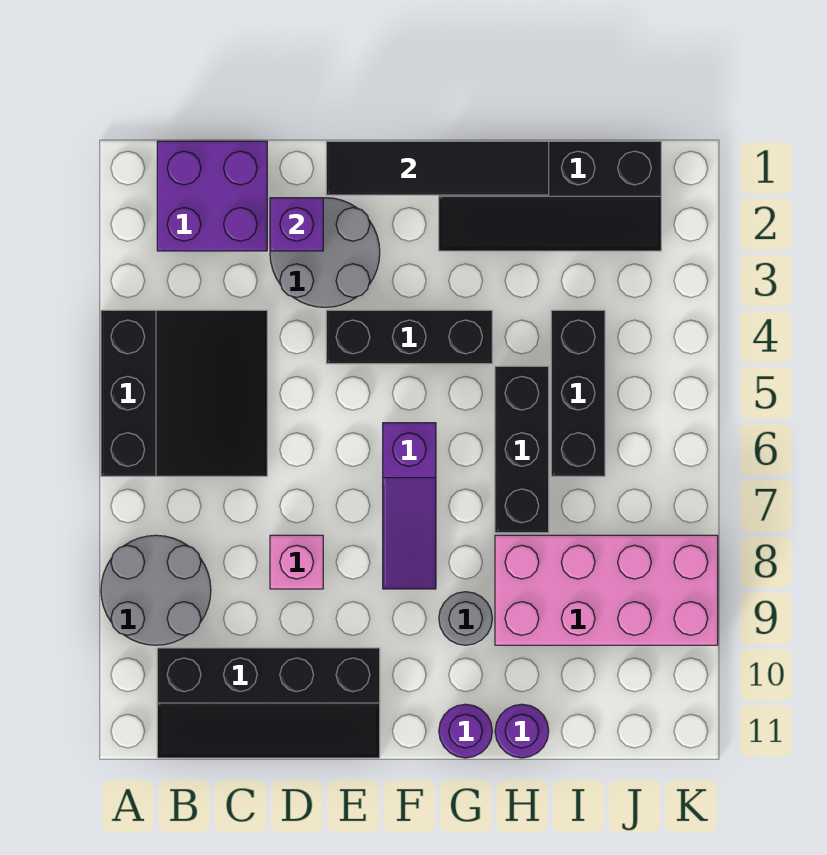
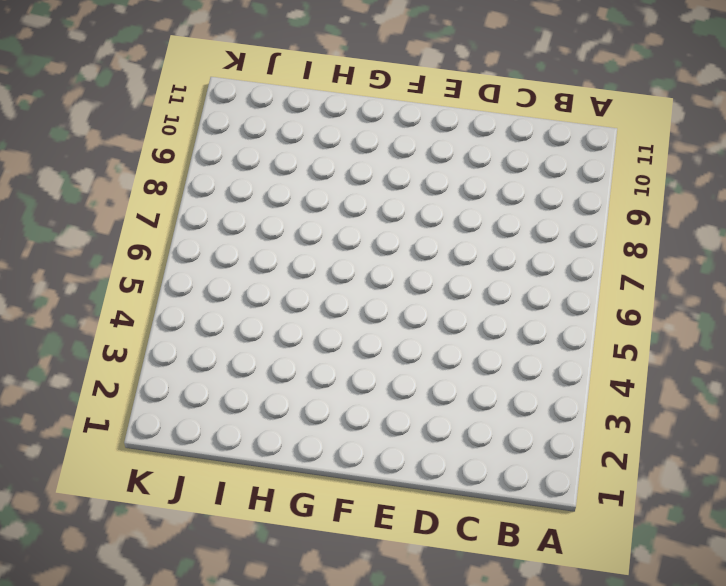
none -> black slope A4:C6 level 1 top A
none -> grey round brick A8:B9 level 1
none -> purple brick B1:C2 level 1

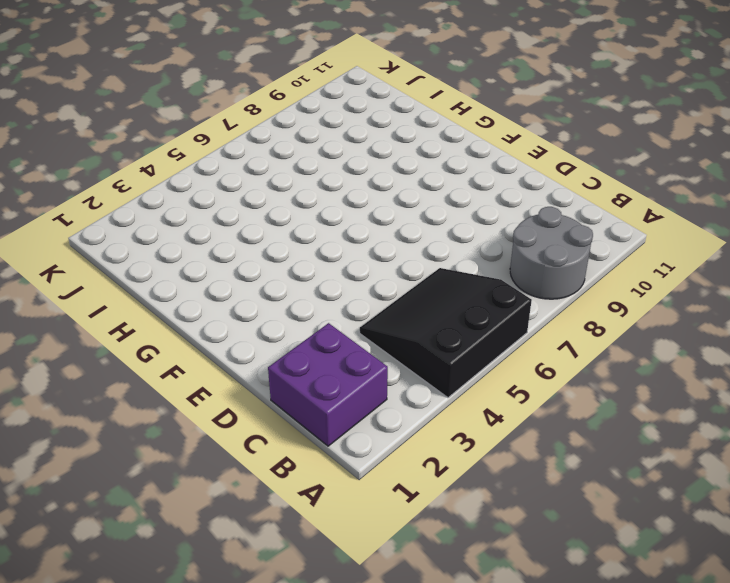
none -> black slope B10:E11 level 1 top 10
none -> grey round brick D2:E3 level 1
none -> pink brick D8 level 1

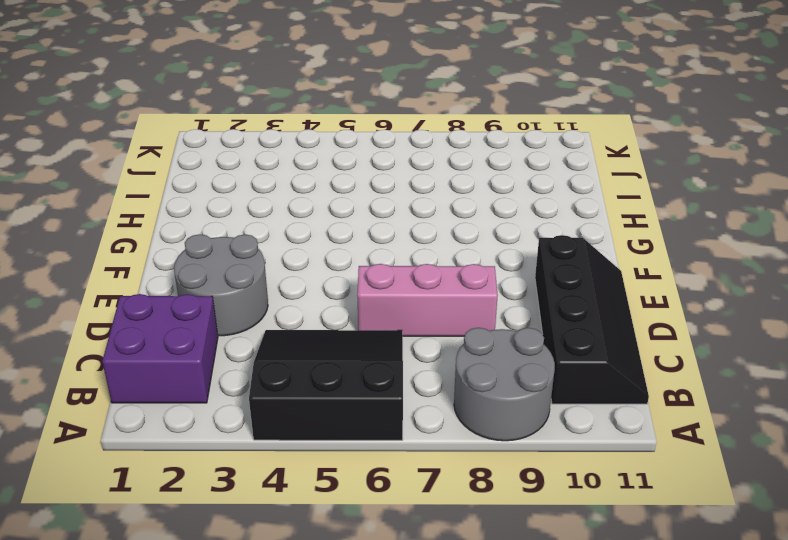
pink brick D6:D8 level 1 -> pink brick D8 level 1
none -> black brick E4:G4 level 1
none -> purple slope F6:F8 level 1 top 6
none -> black slope G1:J2 level 1 top 1

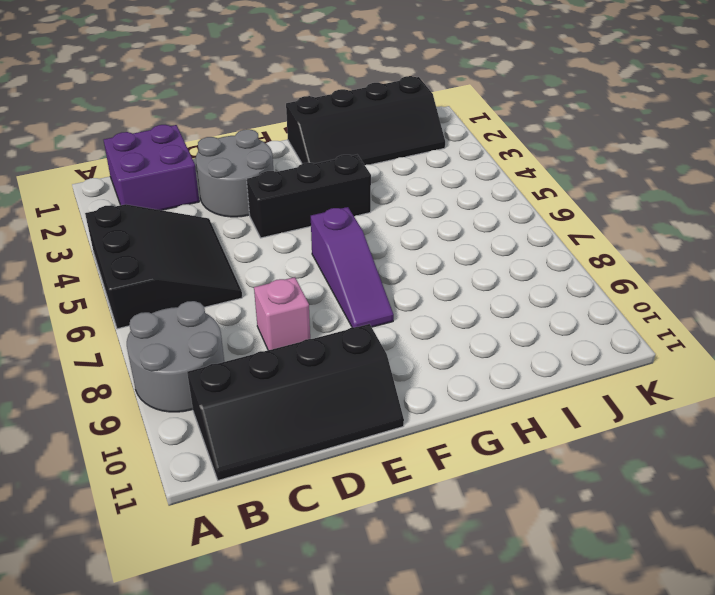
none -> grey round brick G9 level 1
none -> purple round brick G11 level 1
none -> black brick H5:H7 level 1

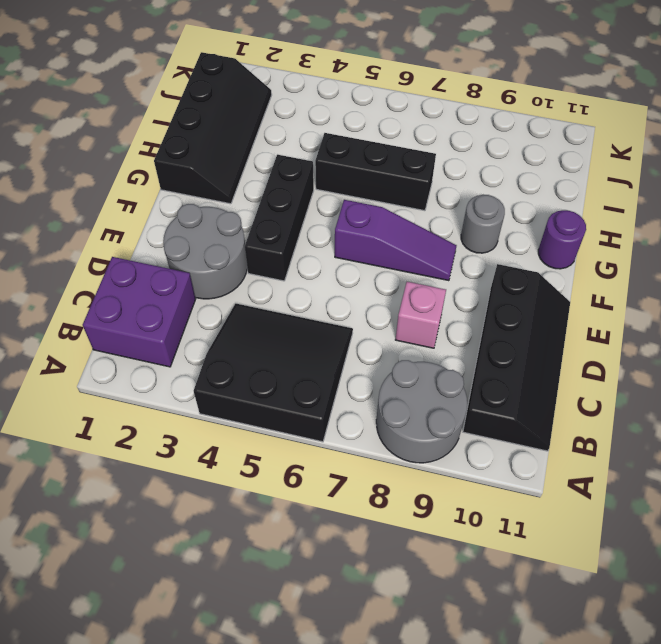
none -> pink brick H8:K9 level 1
none -> purple round brick H11 level 1
none -> black brick I4:I6 level 1

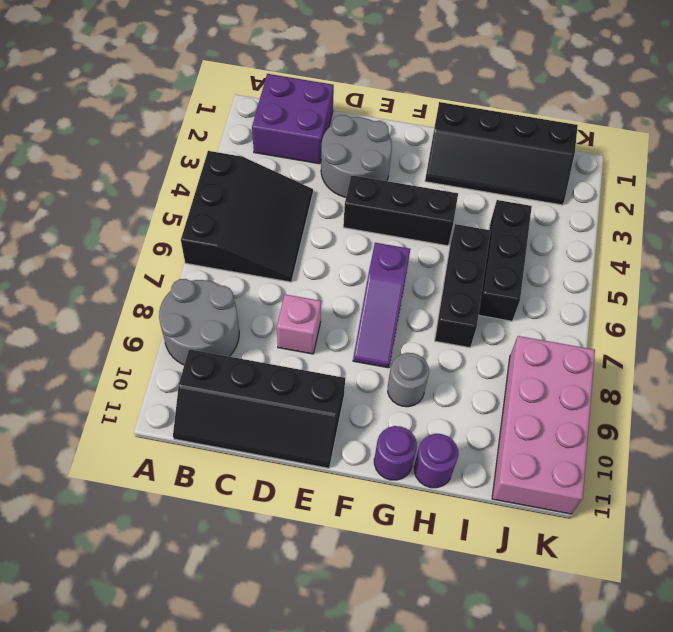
pink brick J8:K11 level 1 -> pink brick H8:K9 level 1
none -> purple brick D2 level 2
none -> black tile E1:H1 level 2

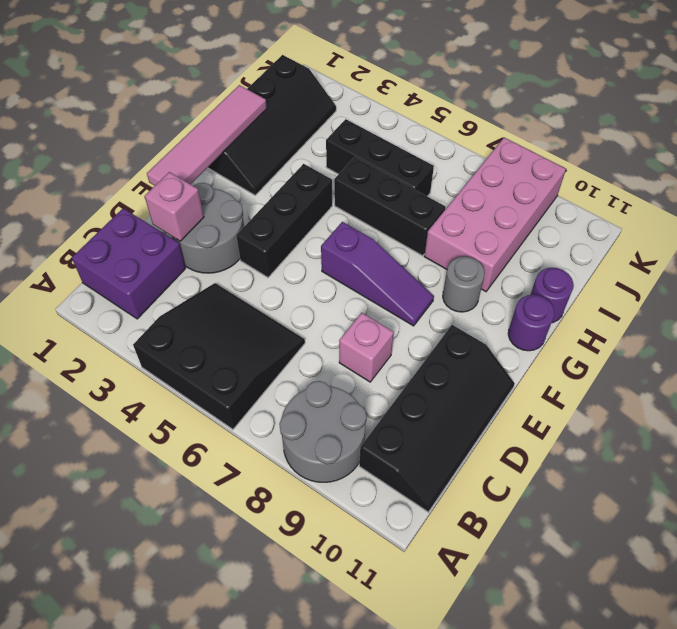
pink brick D2 level 2 -> purple brick D2 level 2
pink tile E1:H1 level 2 -> black tile E1:H1 level 2

